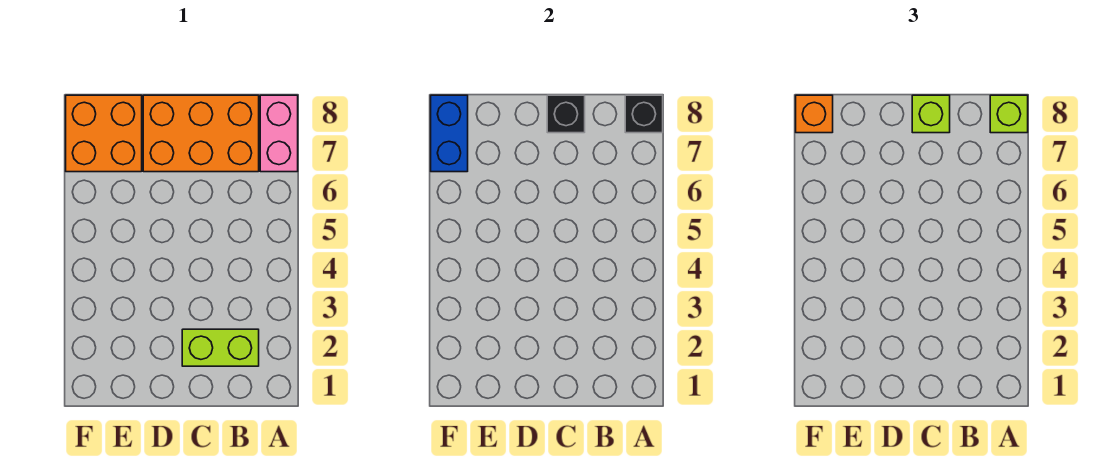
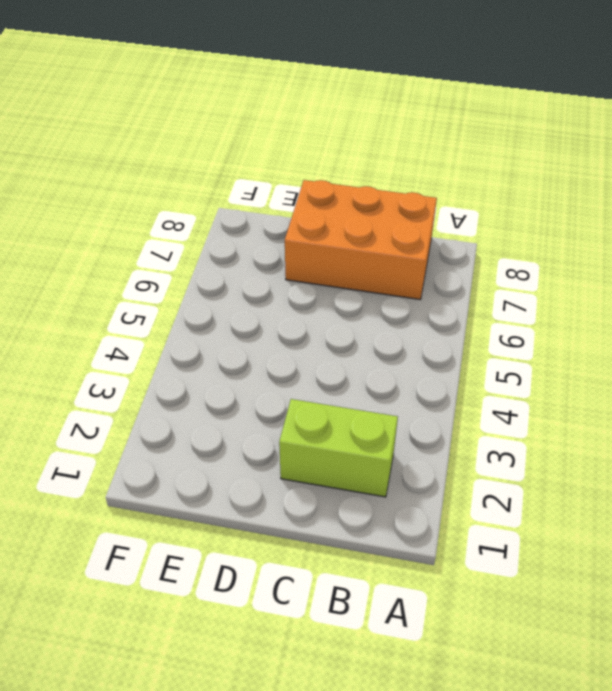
none -> pink brick A7:A8 level 1
none -> orange brick E7:F8 level 1

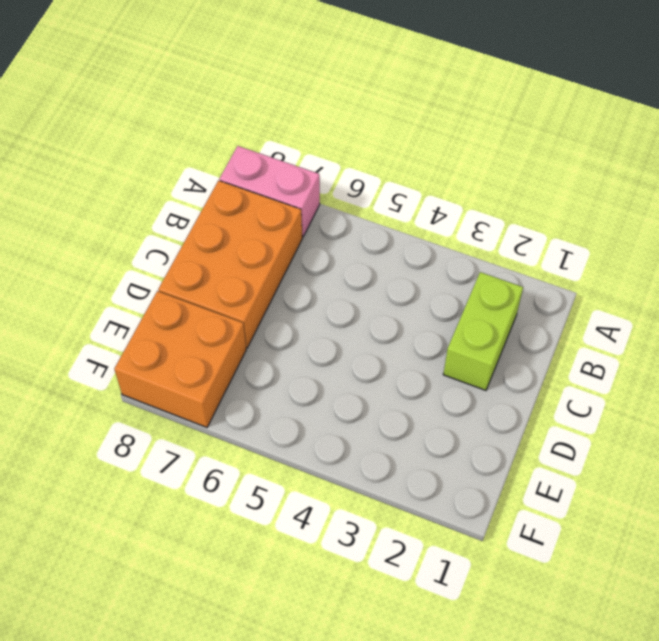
none -> black brick A8 level 2
none -> black brick C8 level 2

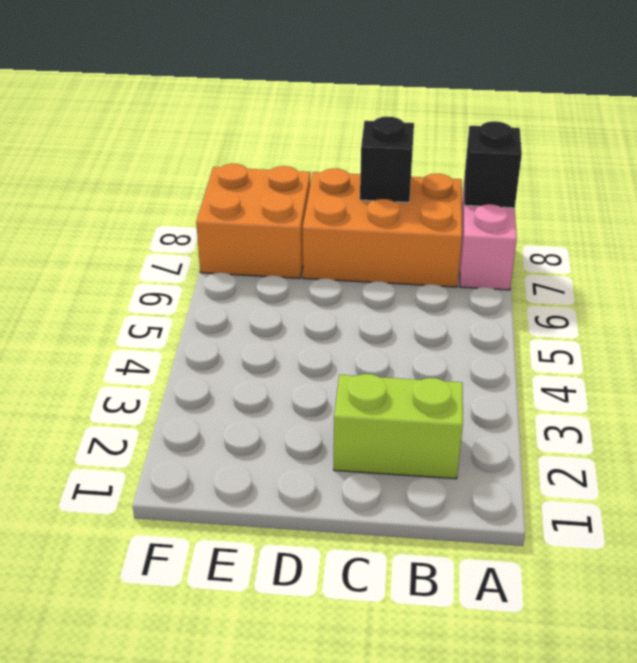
none -> blue brick F7:F8 level 2
none -> lime brick A8 level 3

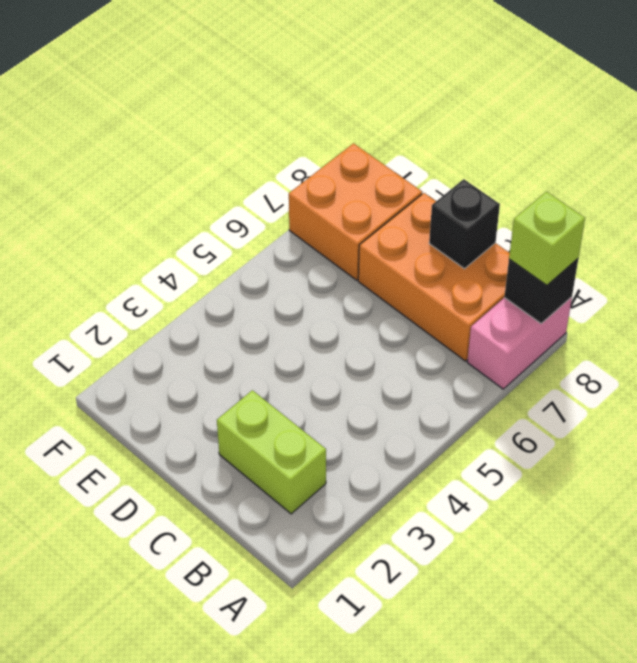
none -> blue brick F7:F8 level 2
none -> lime brick C8 level 3

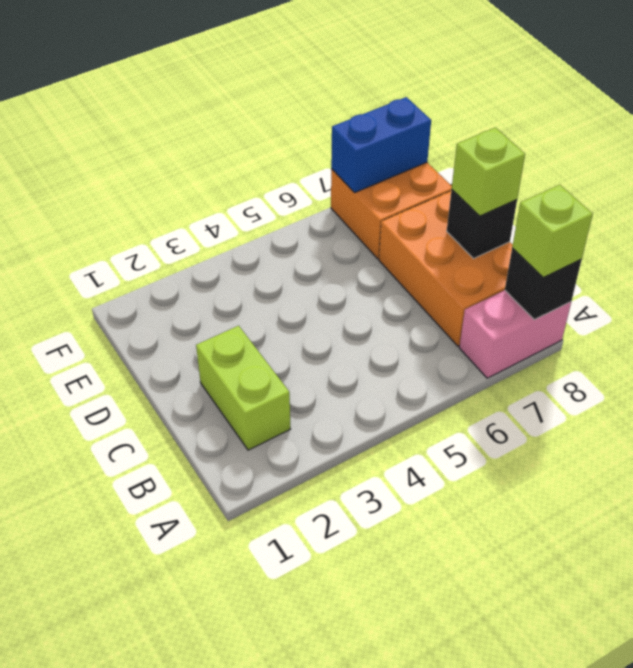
none -> orange brick F8 level 3

